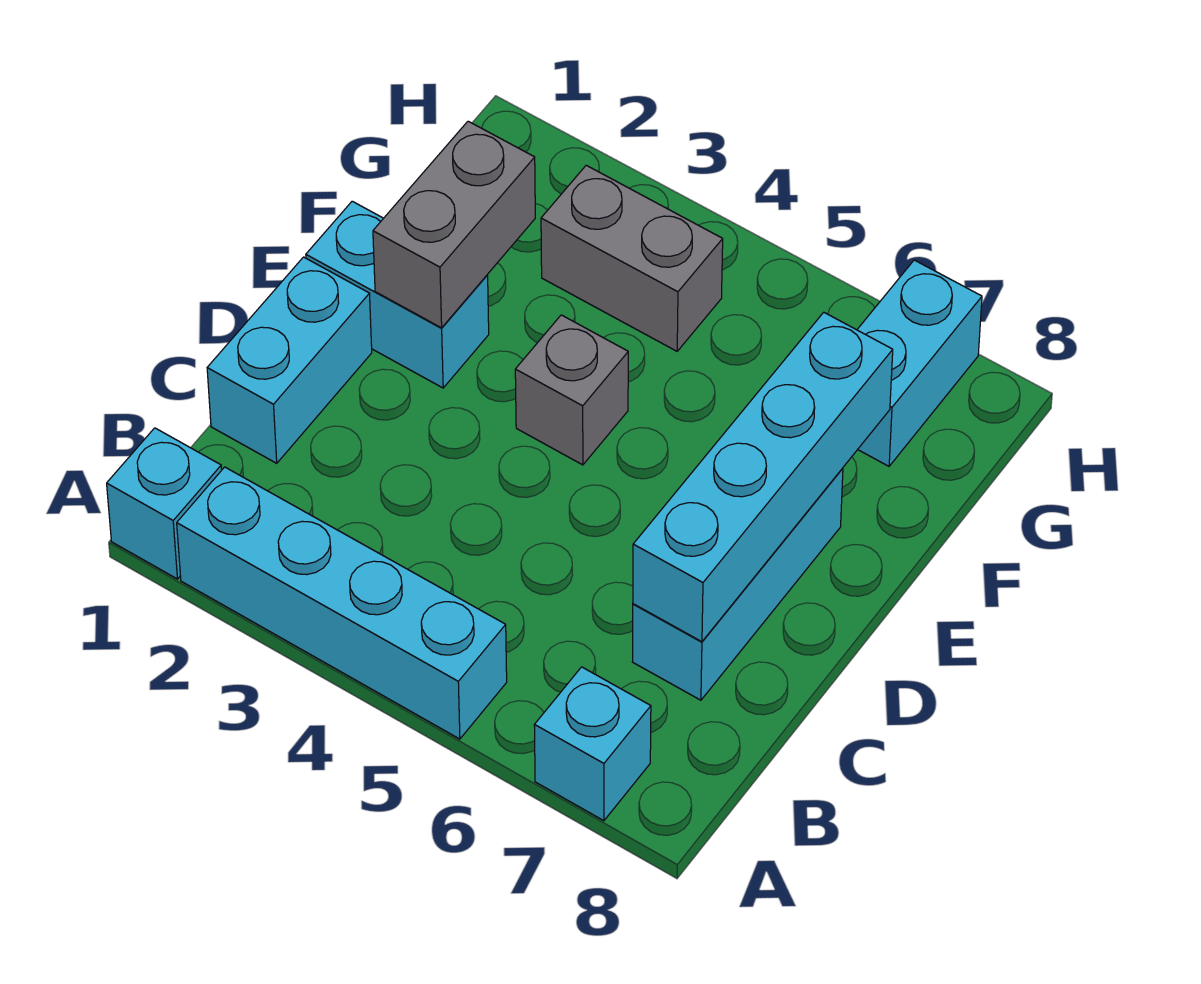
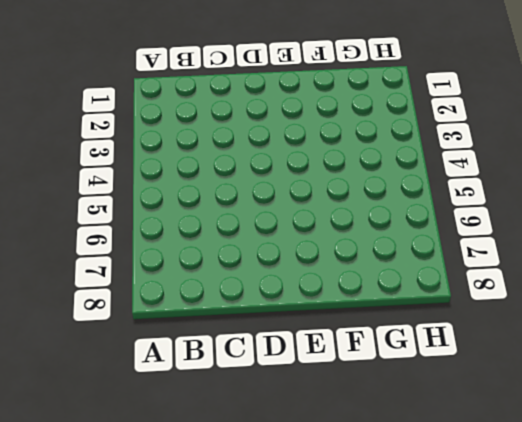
none -> cyan brick A1 level 1
none -> cyan brick A2:A5 level 1

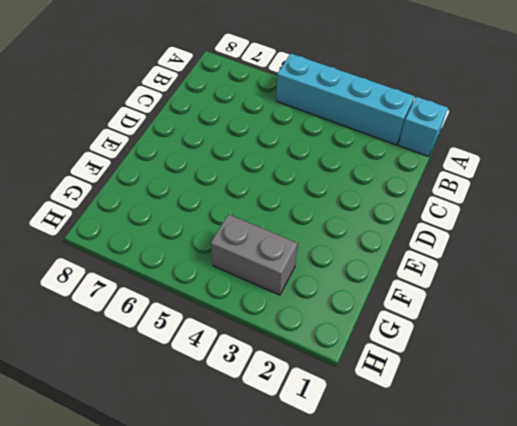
none -> cyan brick A7 level 1
none -> cyan brick C1:D1 level 1

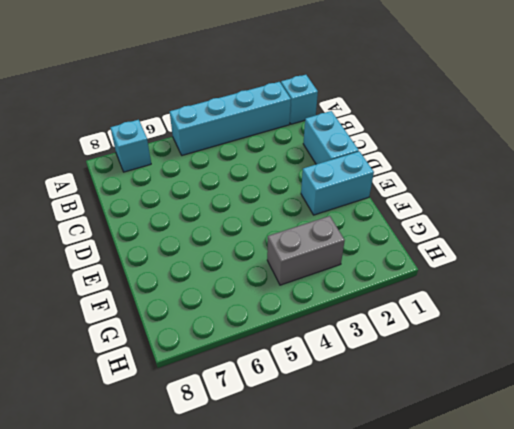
none -> cyan brick C7:E7 level 1
none -> grey brick E4 level 1

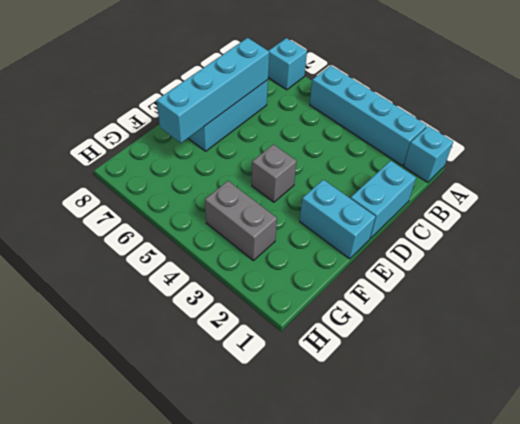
none -> cyan brick G7:H7 level 1
none -> grey brick E2:F2 level 2

